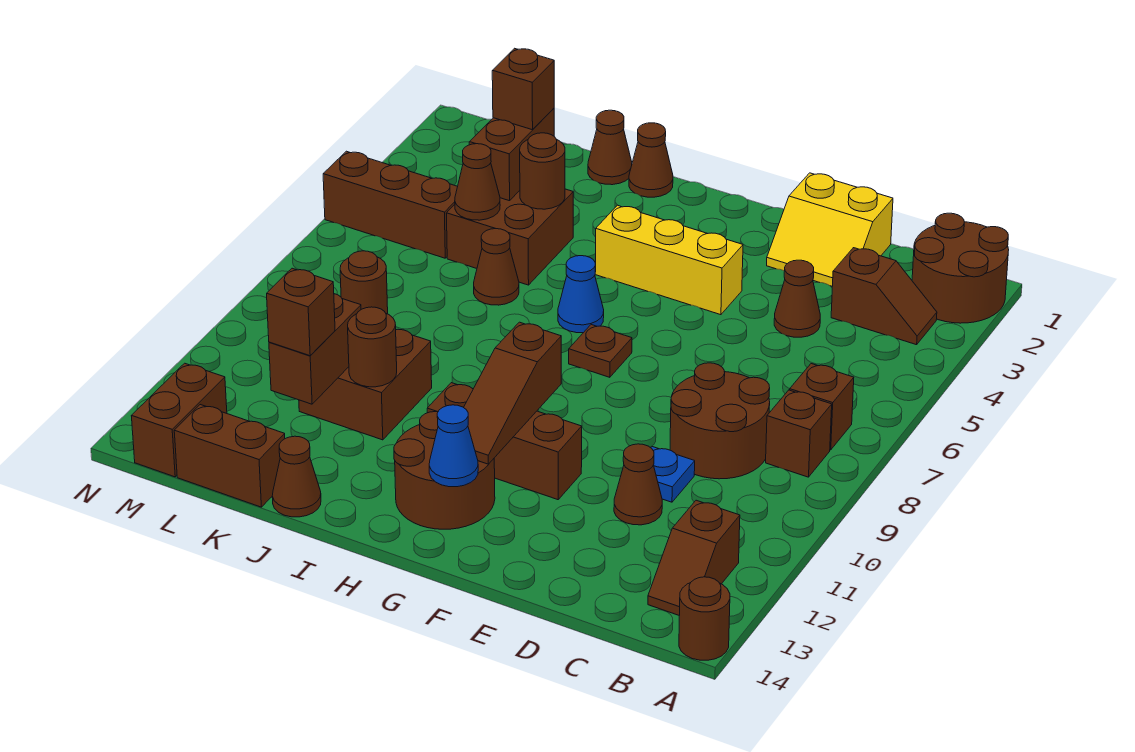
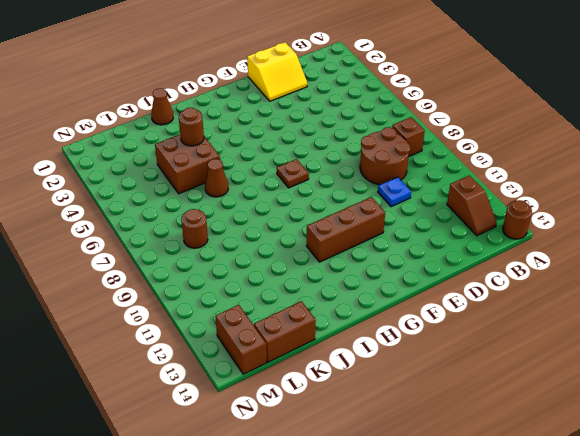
none -> brown round brick A1:B2 level 1
none -> brown slope B3:C3 level 1 top C
none -> brown brick B7 level 1
none -> brown cone D4 level 1

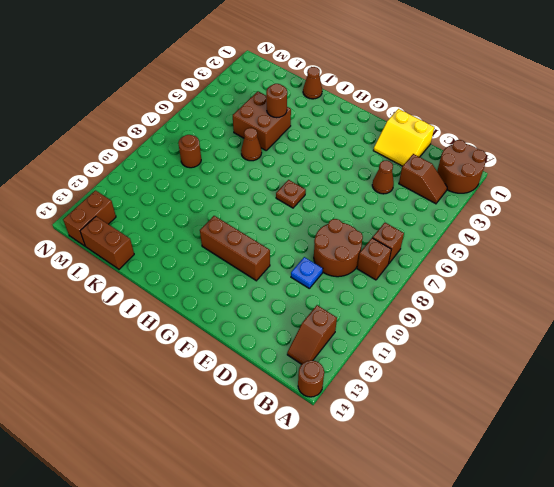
none -> brown cone D11 level 1
none -> yellow brick F4:H4 level 1
none -> brown round brick G12:H13 level 1
none -> blue cone H6 level 1

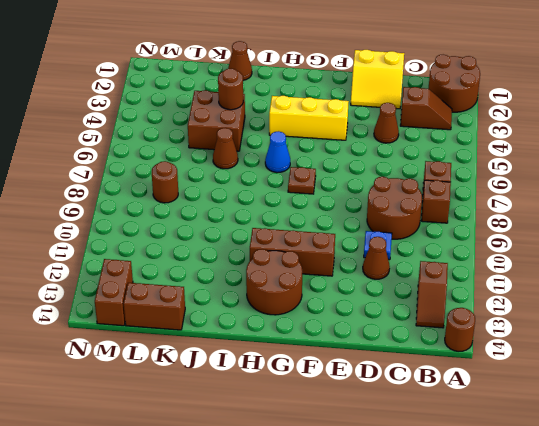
none -> brown cone I1 level 1
none -> brown brick J10:K11 level 1
none -> brown cone J14 level 1
none -> brown brick L5:N5 level 1

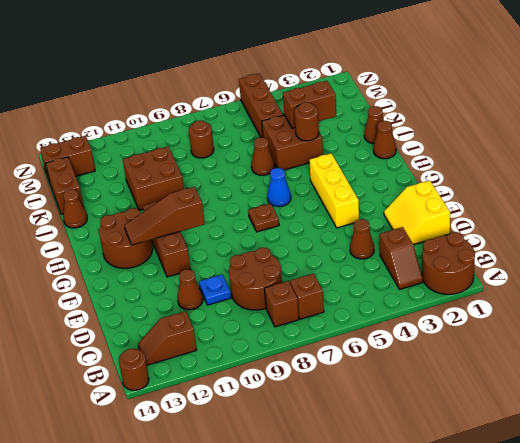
none -> blue cone G13 level 2
none -> brown round brick J11 level 2
none -> brown cone K5 level 2
none -> brown brick K11:K12 level 2

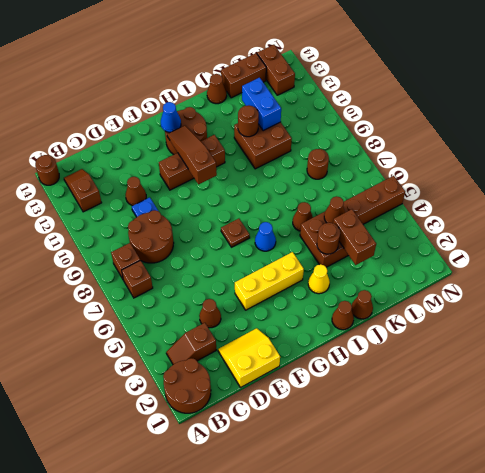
yellow cone I3 level 1 -> none
blue brick K11:K12 level 2 -> brown brick K11:K12 level 2
none -> brown brick K3 level 3
none -> brown brick K12 level 3

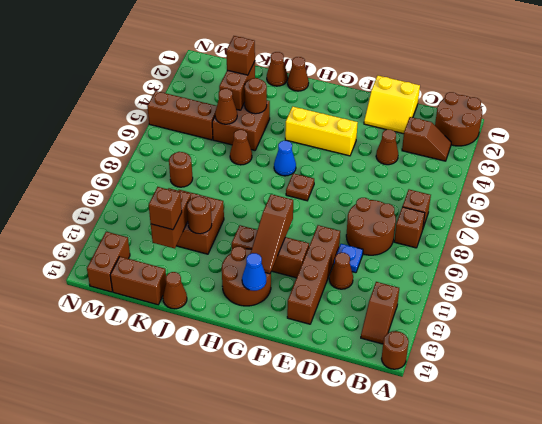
brown brick E10:E13 level 1 -> none

